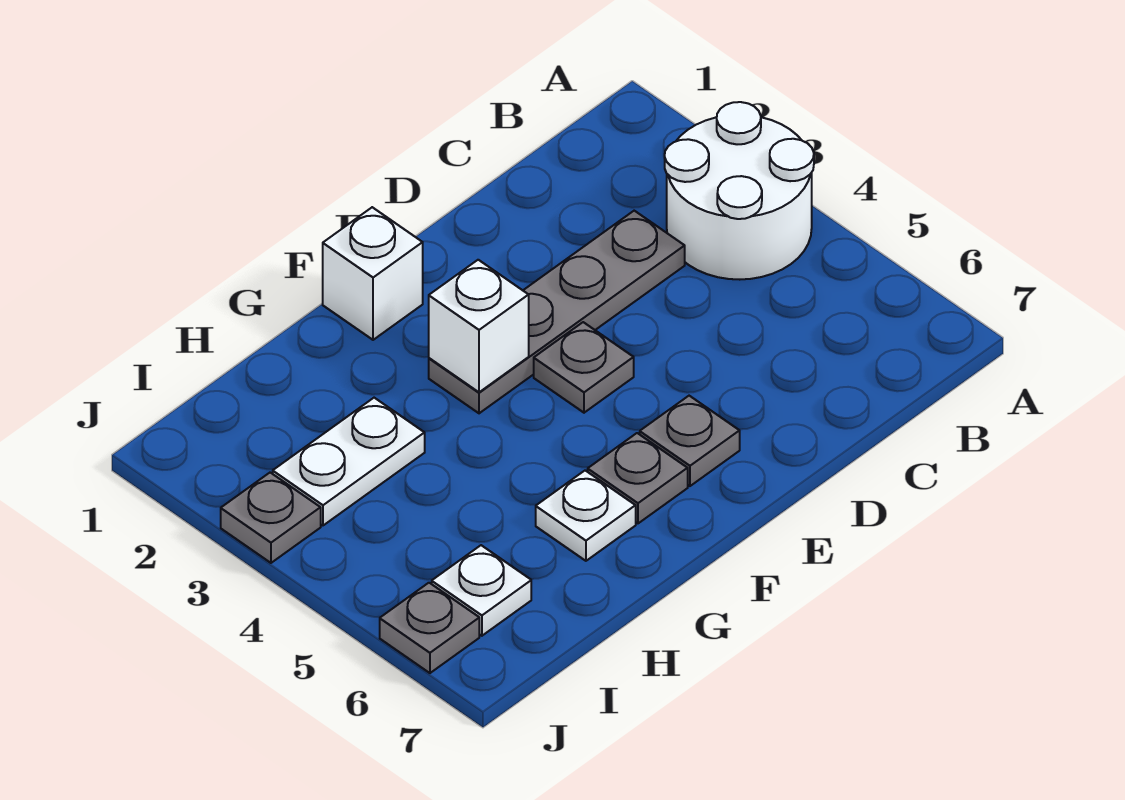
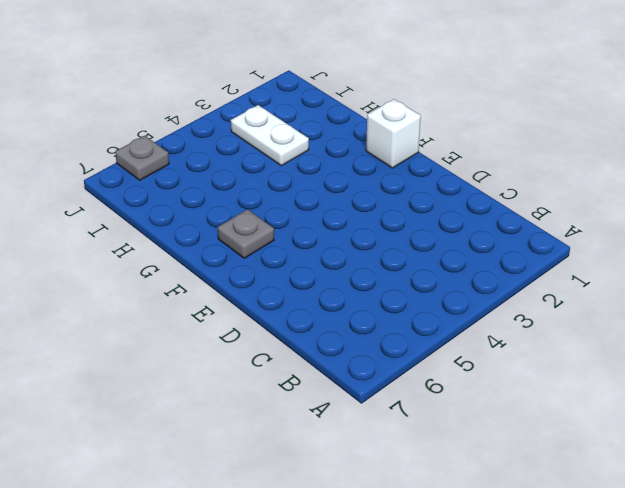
none -> white round brick A3:B4 level 1
none -> grey plate C3:F3 level 1
none -> grey plate E4 level 1

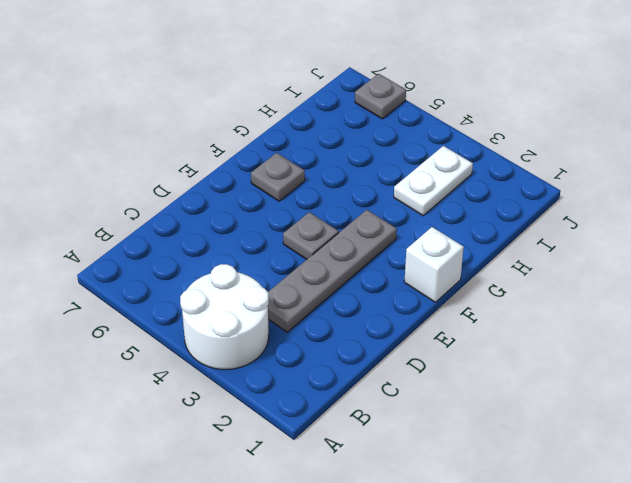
none -> grey plate E6 level 1
none -> white plate G6 level 1
none -> white plate I6 level 1

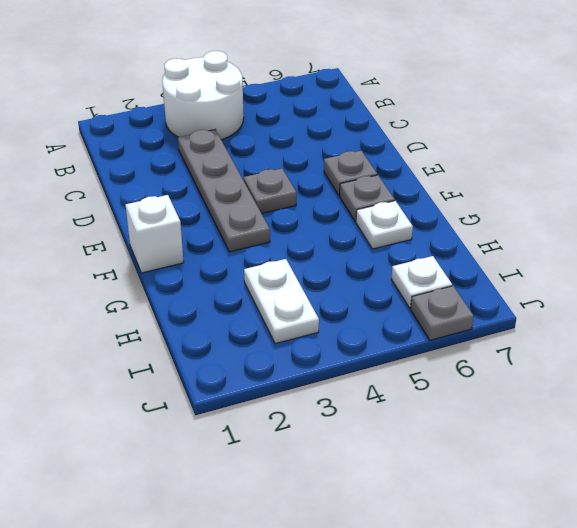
none -> grey plate J3 level 1
none -> white brick F3 level 2

